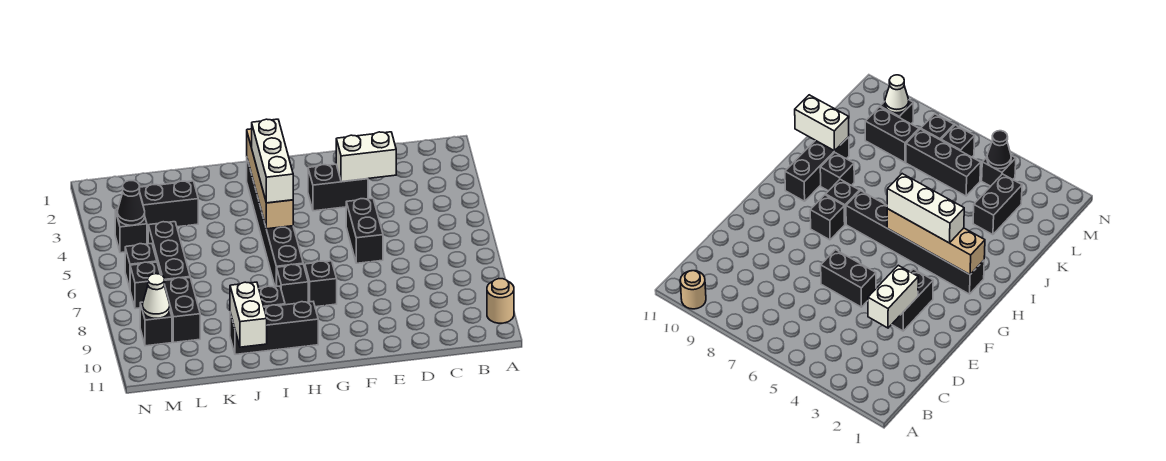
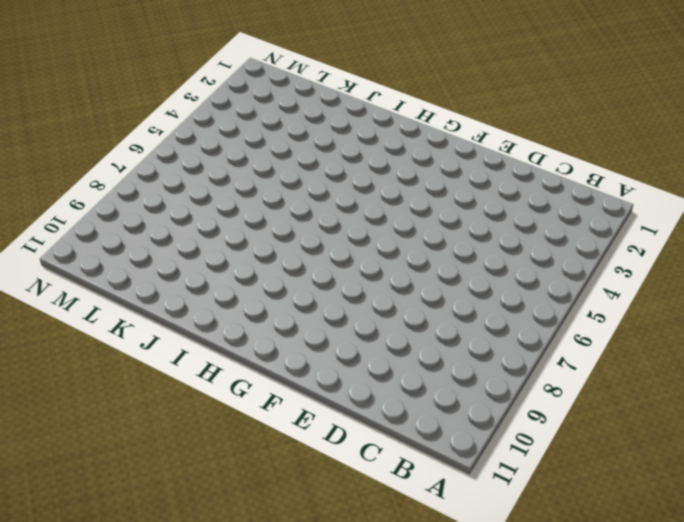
none -> tan round brick A10 level 1
none -> black brick E3:F3 level 1
none -> black brick E5:E6 level 1

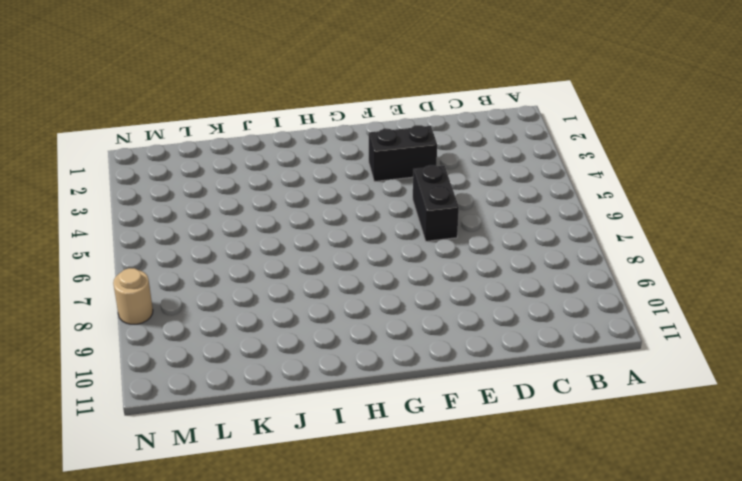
tan round brick N8 level 1 -> tan round brick A10 level 1
none -> black brick G8 level 1
none -> black brick H2:H7 level 1
none -> black brick H8 level 1

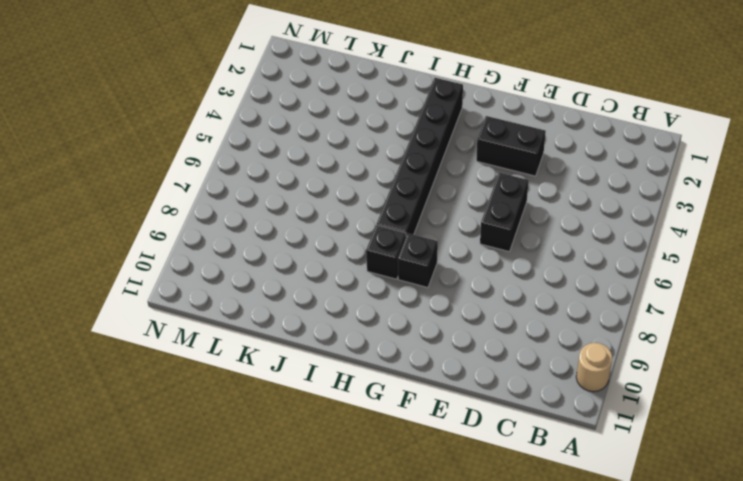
none -> black brick H10:J10 level 1
none -> black brick I9 level 1
none -> black brick K3:L3 level 1

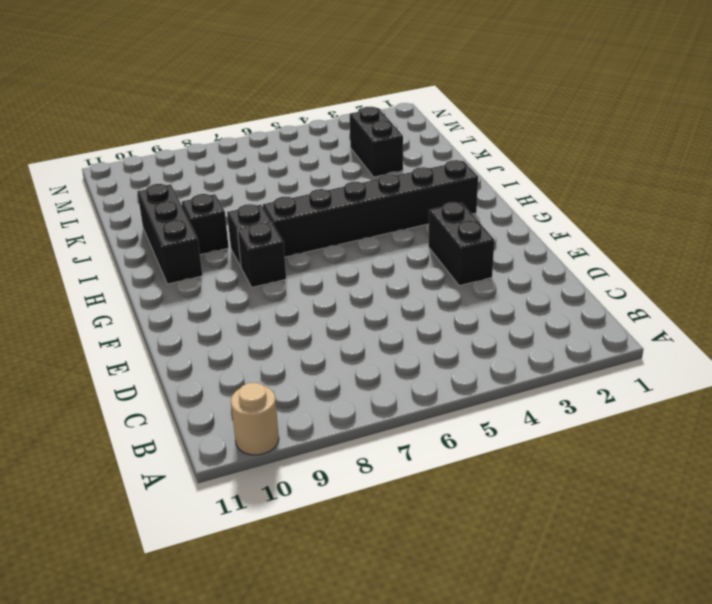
none -> black brick E5:E6 level 1
none -> black brick L5:L7 level 1
none -> black brick L8:L9 level 1

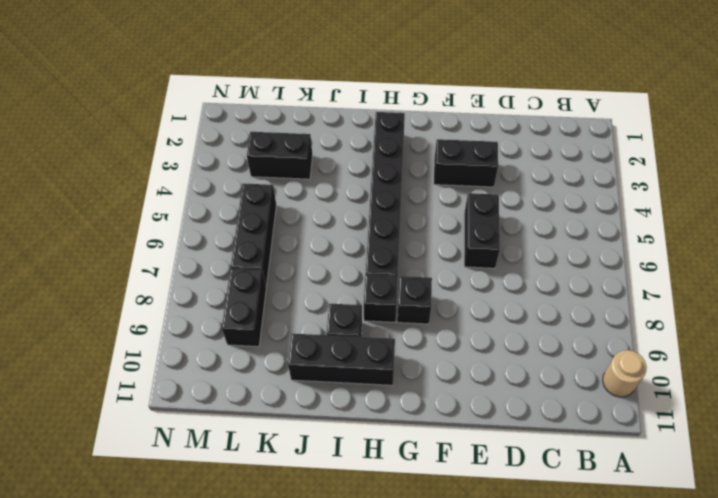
none -> black brick M4 level 1
none -> black brick M6 level 1
none -> black brick M7 level 1

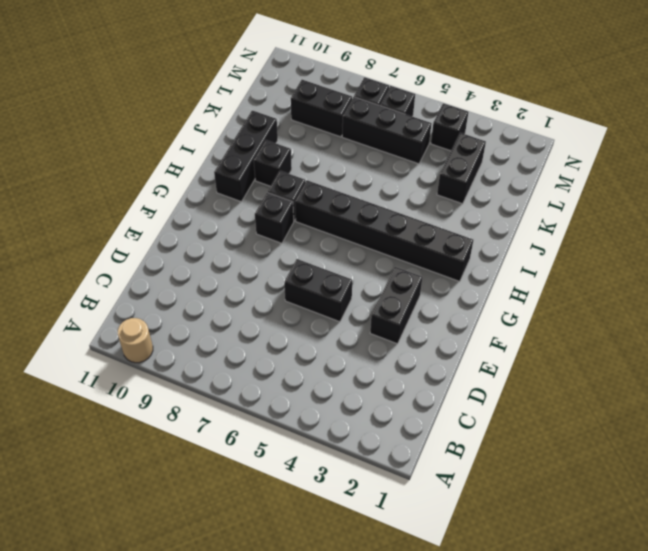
none -> black brick M9 level 1
none -> white brick D3:E3 level 2
none -> tan brick H2:H5 level 2

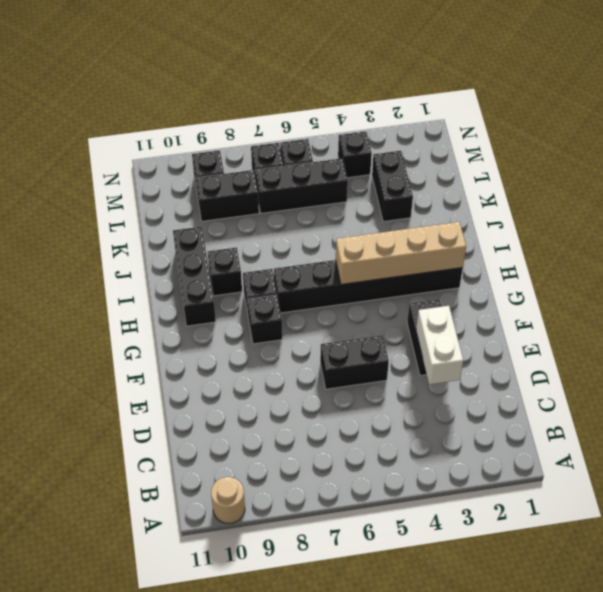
none -> white brick J10:J11 level 2
none -> black cone M4 level 2
none -> white cone M9 level 2

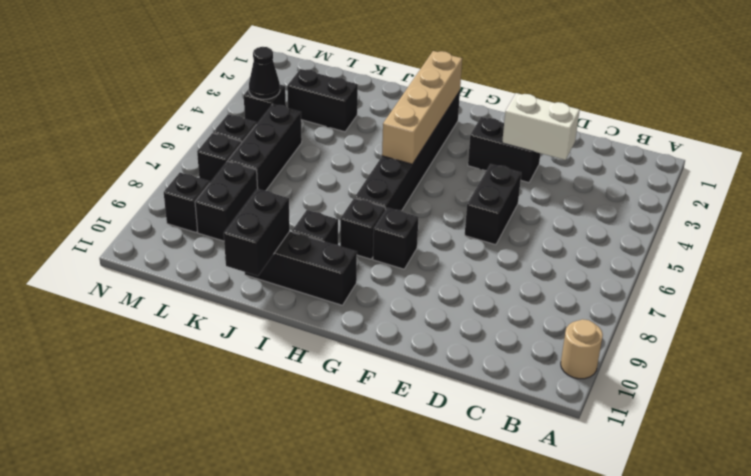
black brick J10:J11 level 2 -> white brick J10:J11 level 2
none -> white cone M9 level 2
none -> white brick H3:H5 level 3

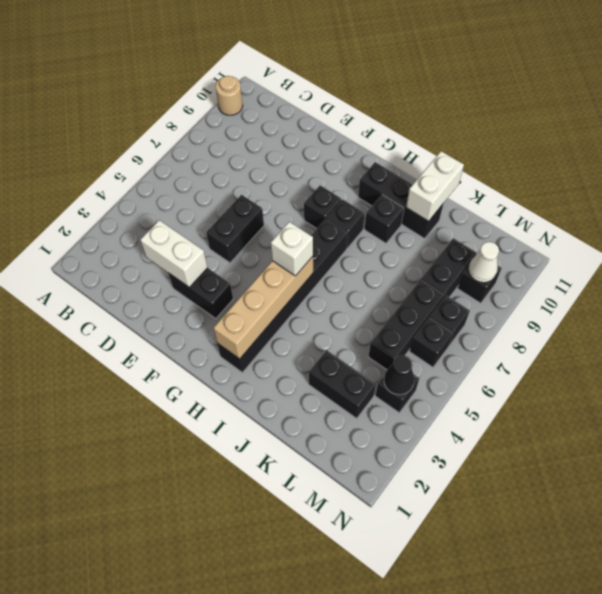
white brick H5 level 3 -> white brick H3:H5 level 3

